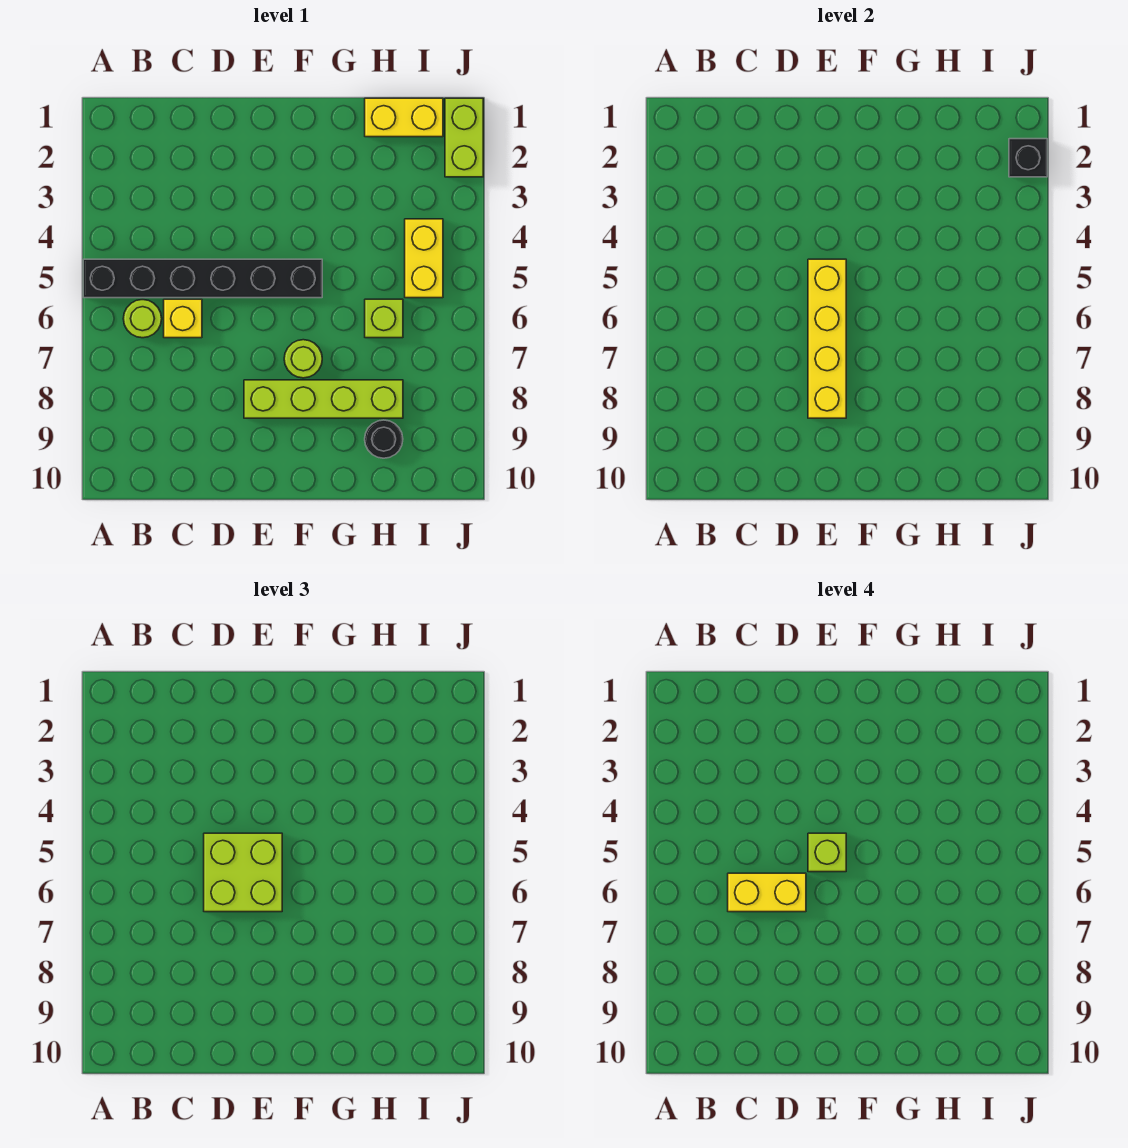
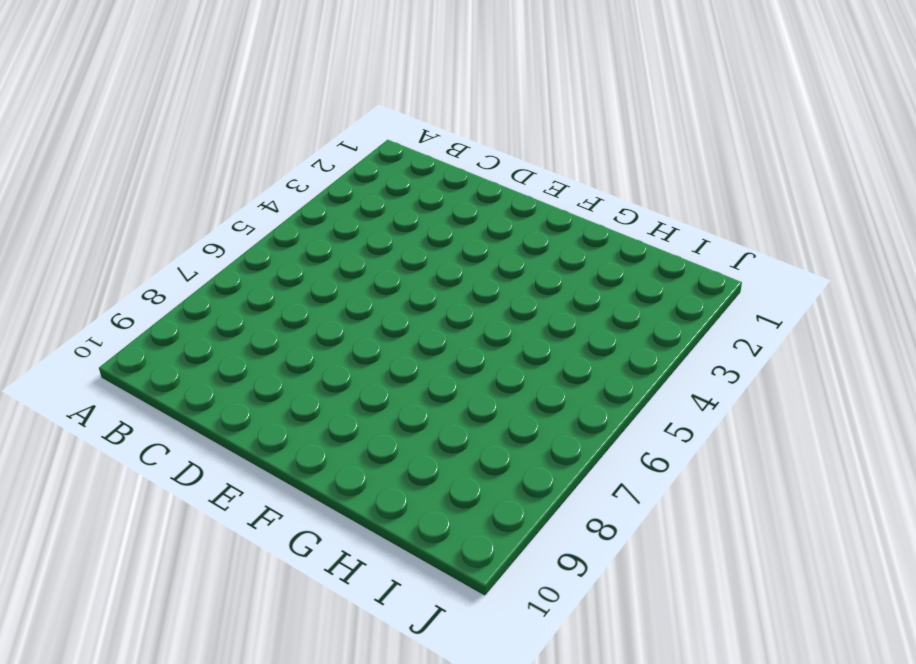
none -> black brick A5:F5 level 1
none -> lime round brick B6 level 1
none -> yellow brick C6 level 1

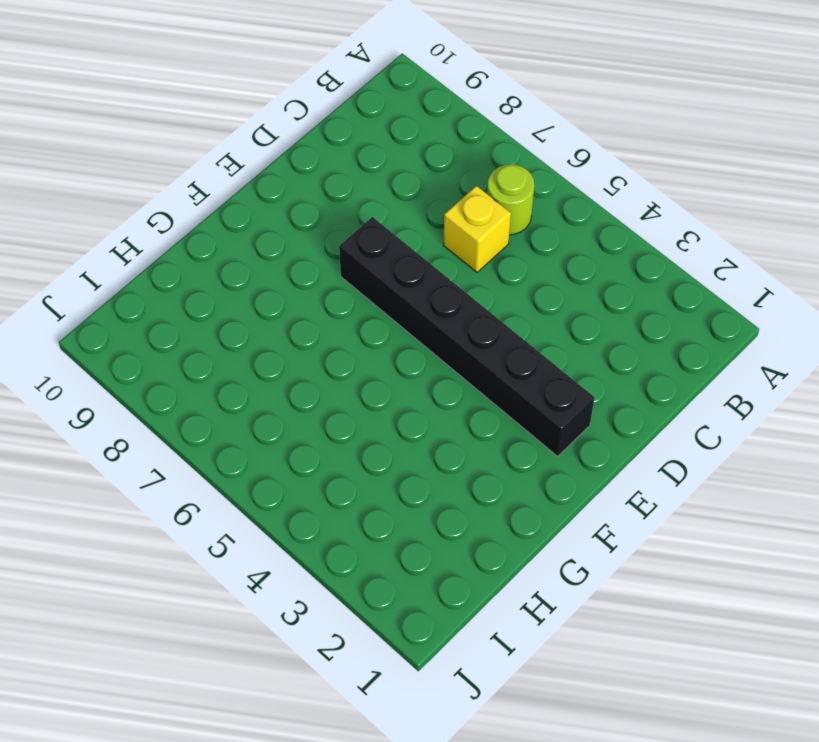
black brick E2:E7 level 1 -> black brick A5:F5 level 1
none -> lime brick E8:H8 level 1
none -> lime round brick F7 level 1
none -> yellow brick H1:I1 level 1

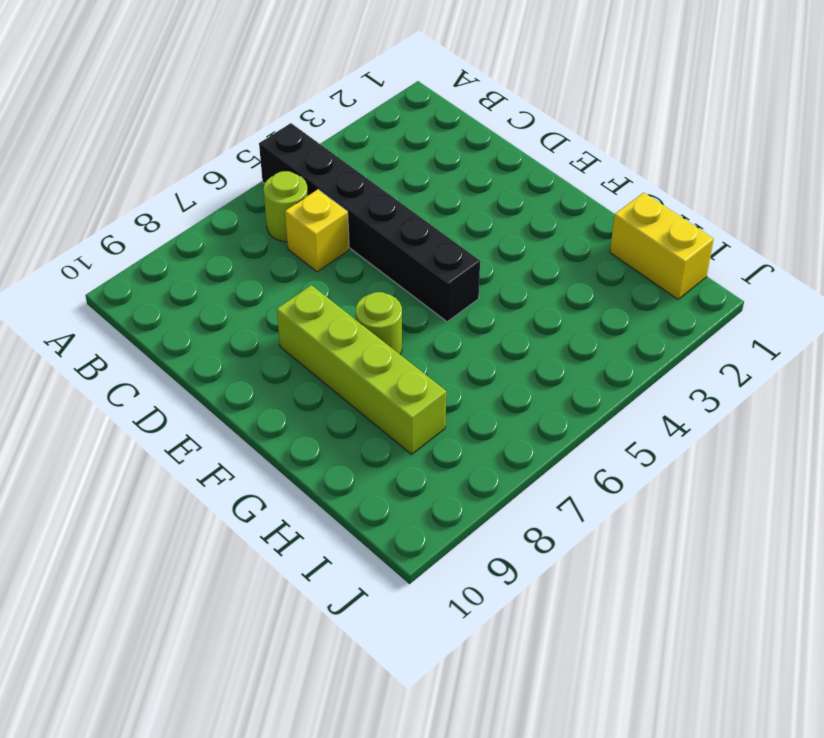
none -> lime brick H6 level 1
none -> black round brick H9 level 1
none -> yellow brick I4:I5 level 1

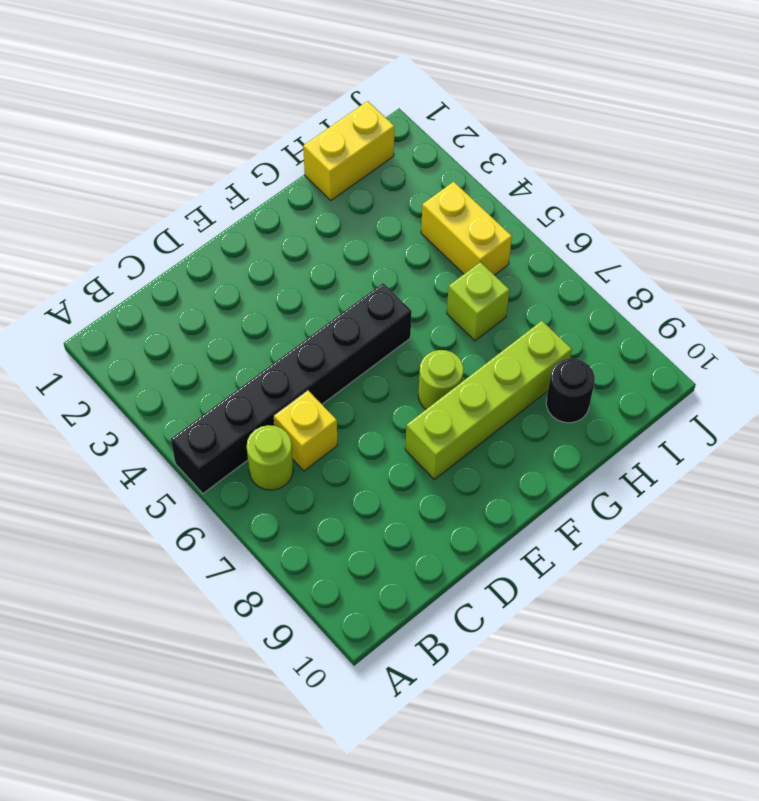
none -> lime brick J1:J2 level 1
none -> yellow brick E5:E8 level 2
none -> black brick J2 level 2

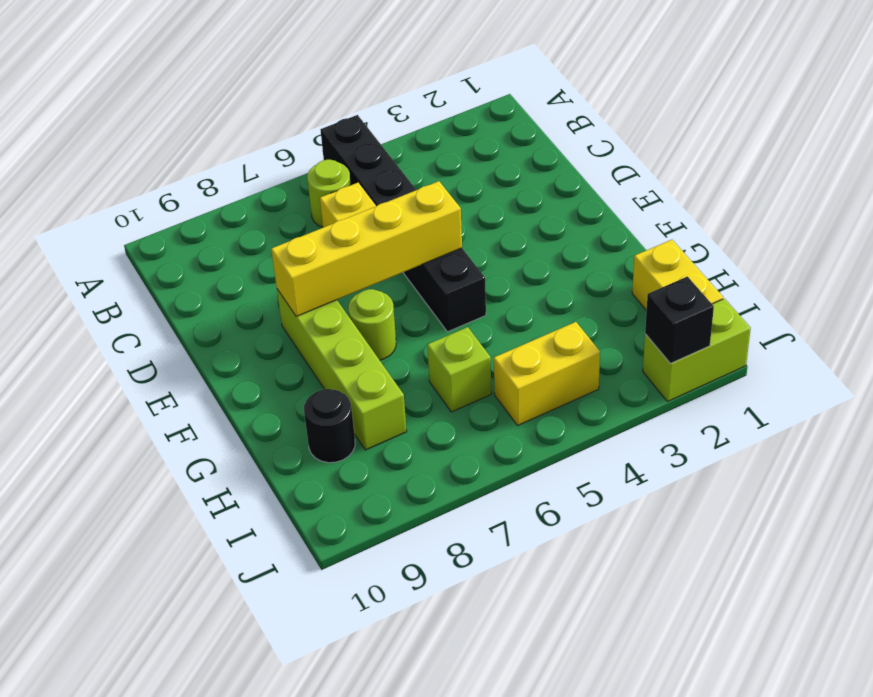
none -> lime brick D5:E6 level 3
none -> yellow brick C6:D6 level 4
none -> lime brick E5 level 4

